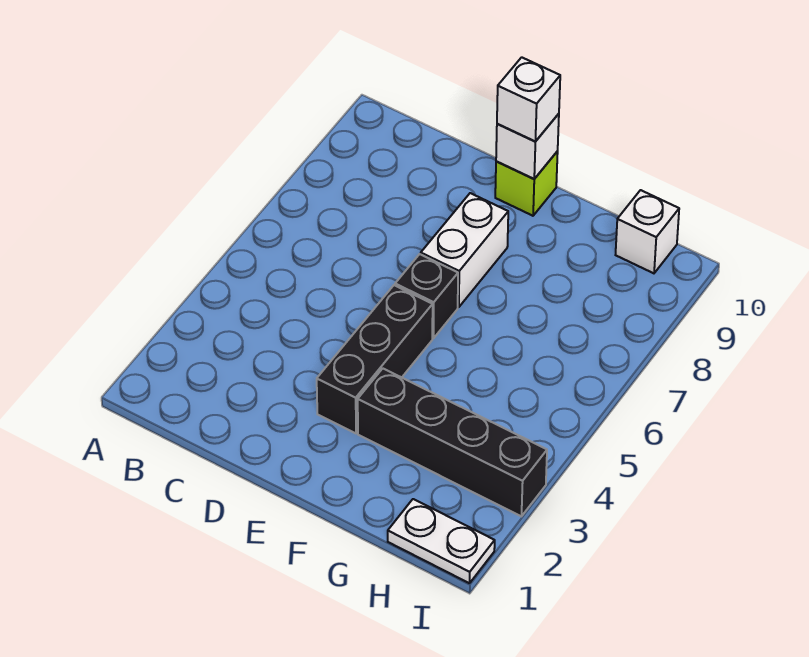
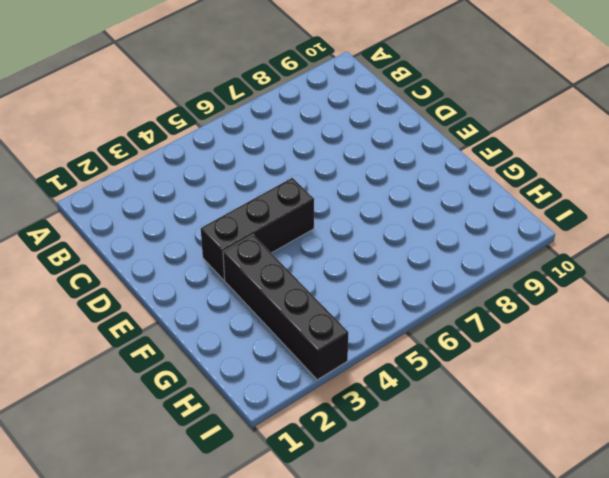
none -> black brick E6 level 1
none -> white brick E7:E8 level 1

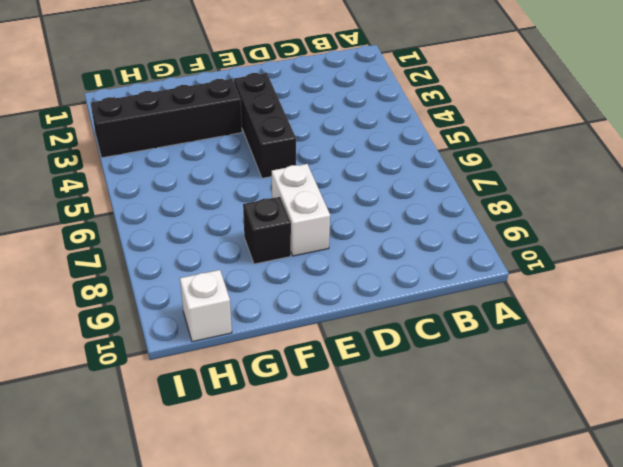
black brick F8 level 1 -> black brick E6 level 1
none -> lime brick E10 level 1
none -> white plate H1:I1 level 1

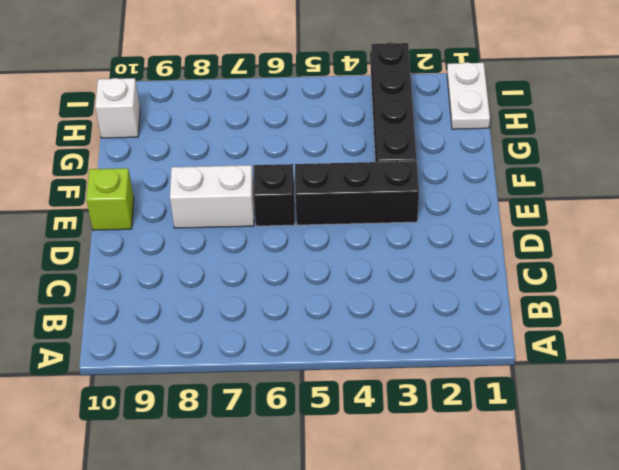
none -> white brick E10 level 2
none -> white brick E10 level 3

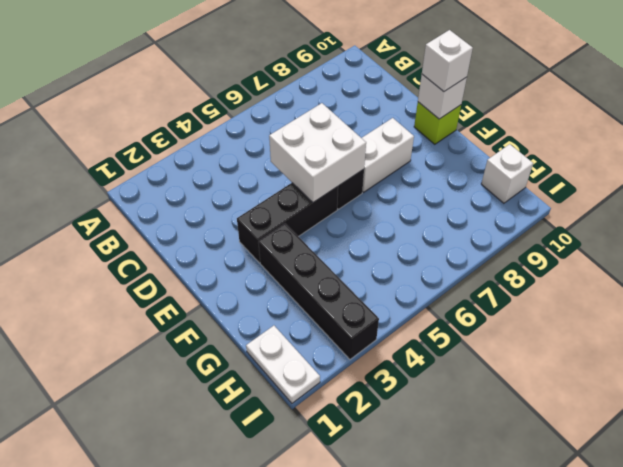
white brick D5:E6 level 2 -> none

